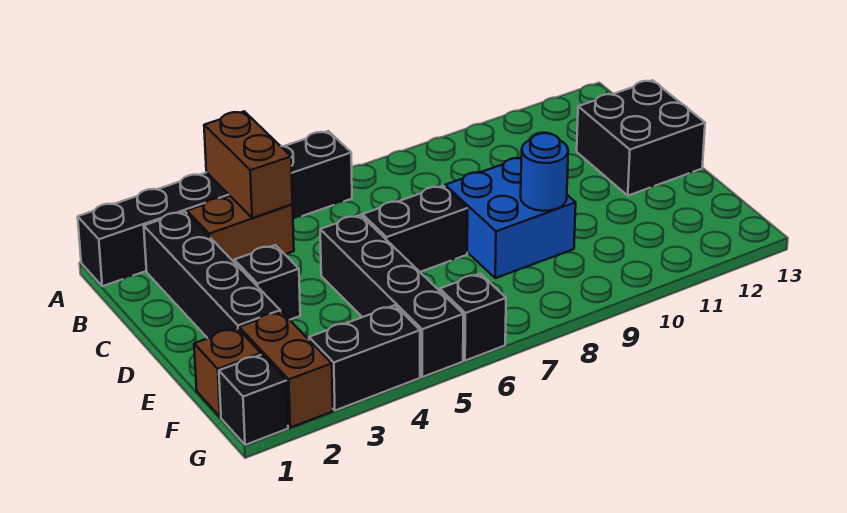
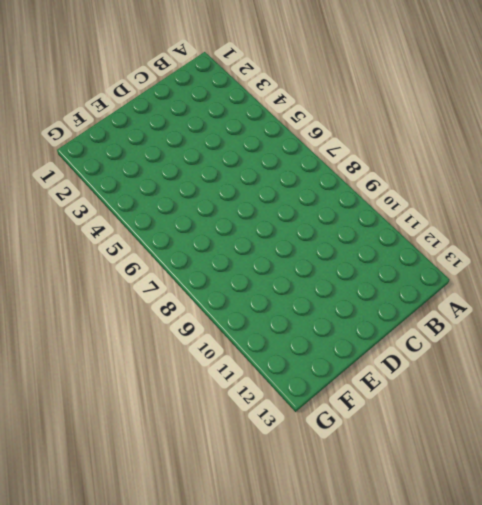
none -> black brick A1:A6 level 1
none -> black brick B2:E2 level 1
none -> brown brick B3:B4 level 1

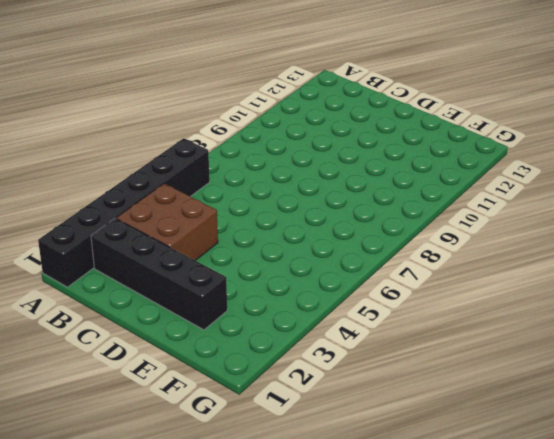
brown brick B3:C4 level 1 -> brown brick B3:B4 level 1
none -> black brick C12:D13 level 1
none -> black brick D3 level 1
none -> black brick D5:G5 level 1

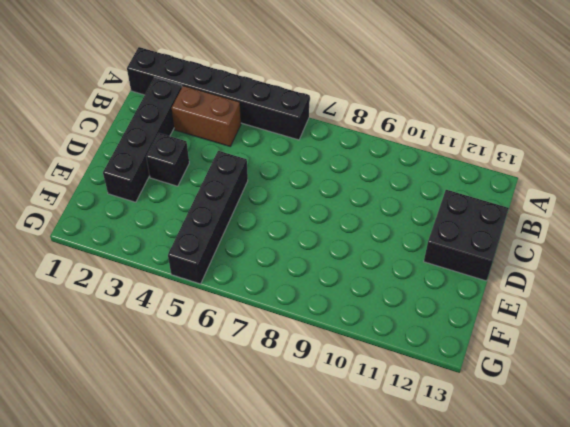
none -> black brick D6:D7 level 1
none -> blue brick D8:E9 level 1
none -> brown brick F1 level 1

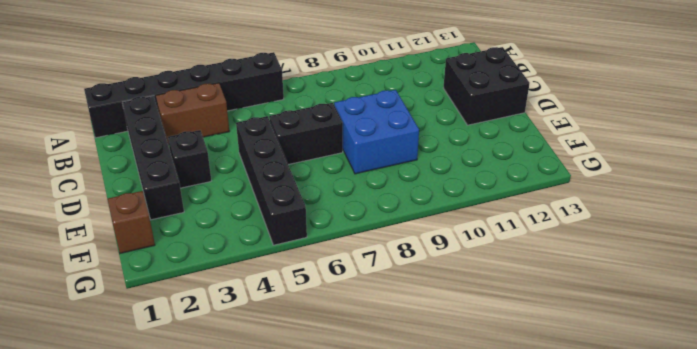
none -> brown brick F2:G2 level 1
none -> black brick G1 level 1
none -> black brick G3:G4 level 1

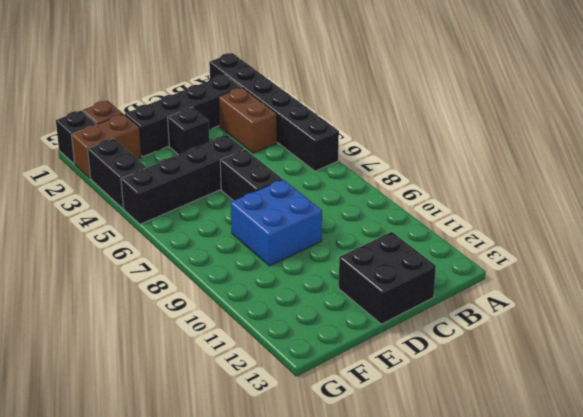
none -> black brick G6 level 1
none -> brown brick A4:B4 level 2
none -> blue round brick E9 level 2

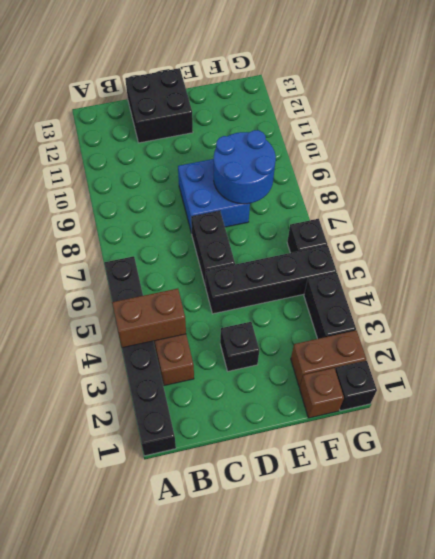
blue round brick E8:F9 level 2 -> blue round brick E9 level 2
none -> black brick B2:E2 level 1

